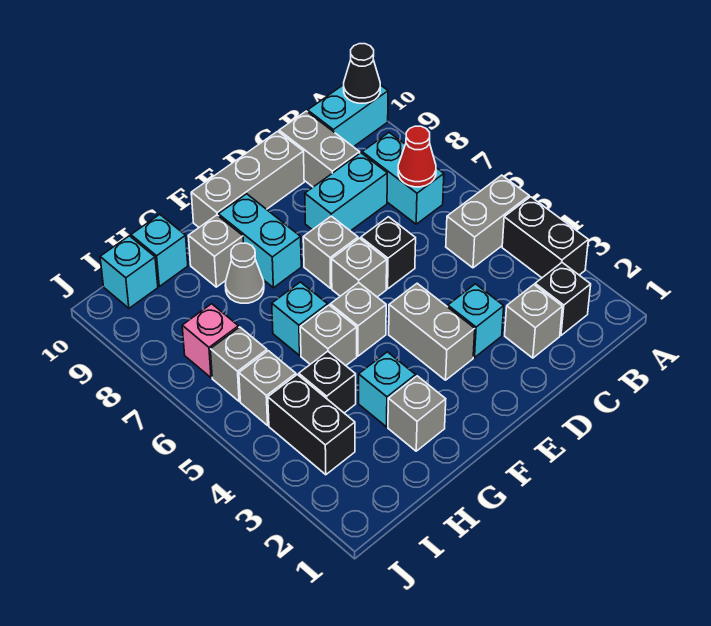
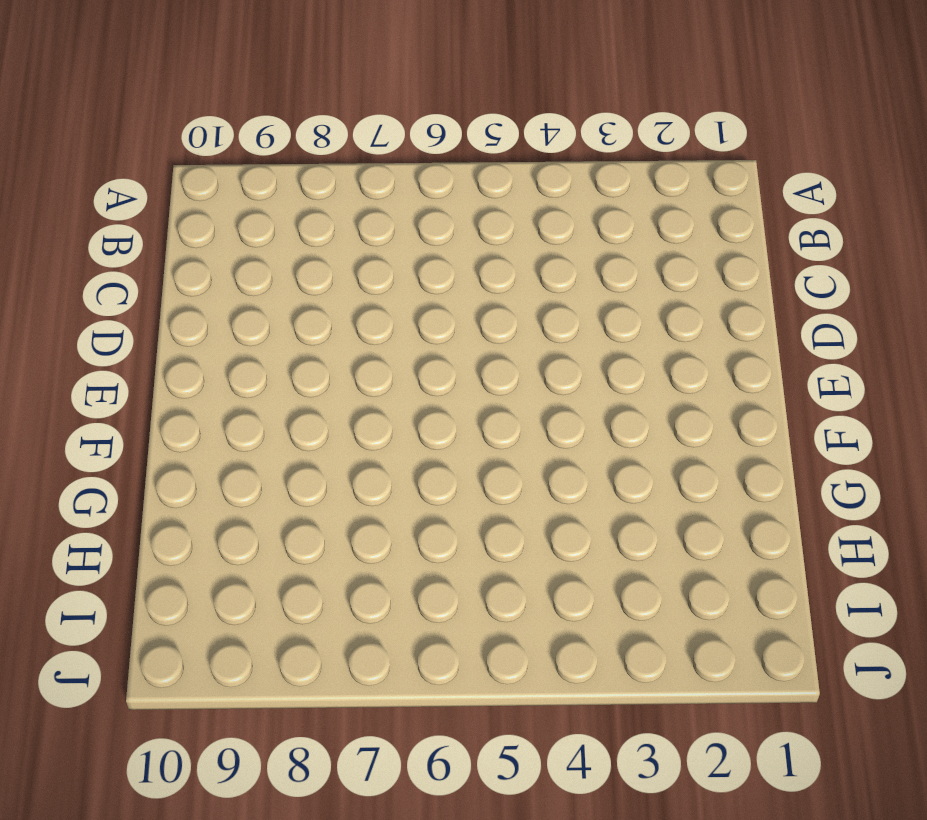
none -> black brick A3:A4 level 1
none -> grey brick A5:B5 level 1
none -> cyan brick A10:B10 level 1
none -> black brick B2 level 1

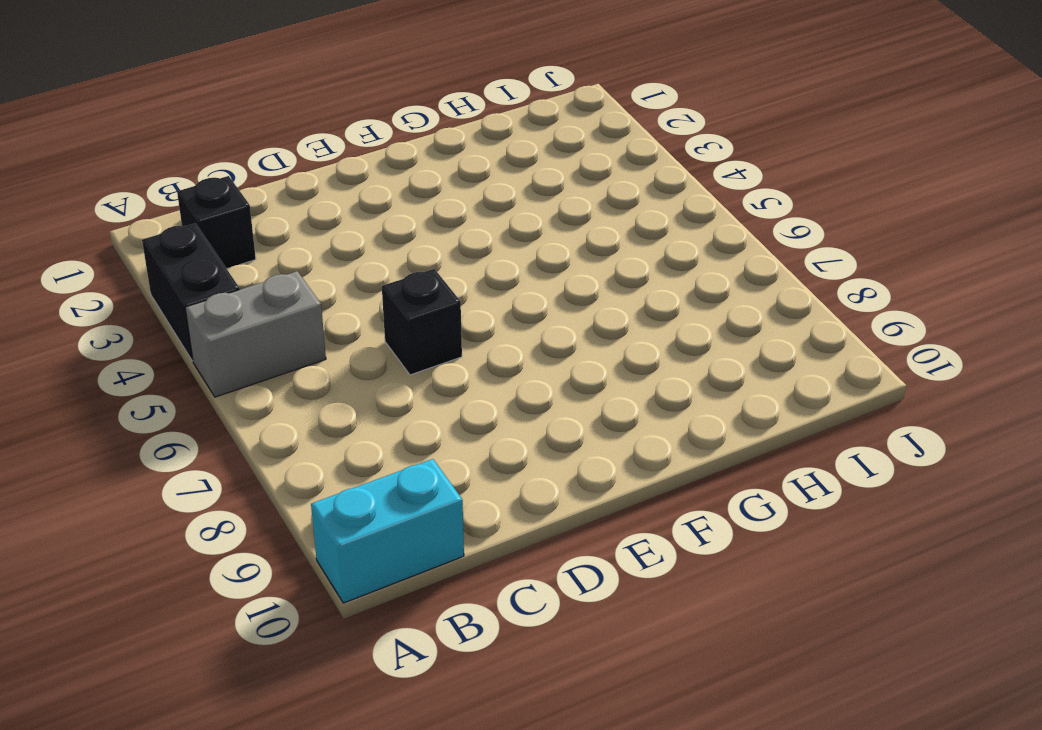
none -> cyan brick B7:B8 level 1
none -> grey brick C2 level 1
none -> cyan brick C8:D8 level 1
none -> grey brick C9:C10 level 1

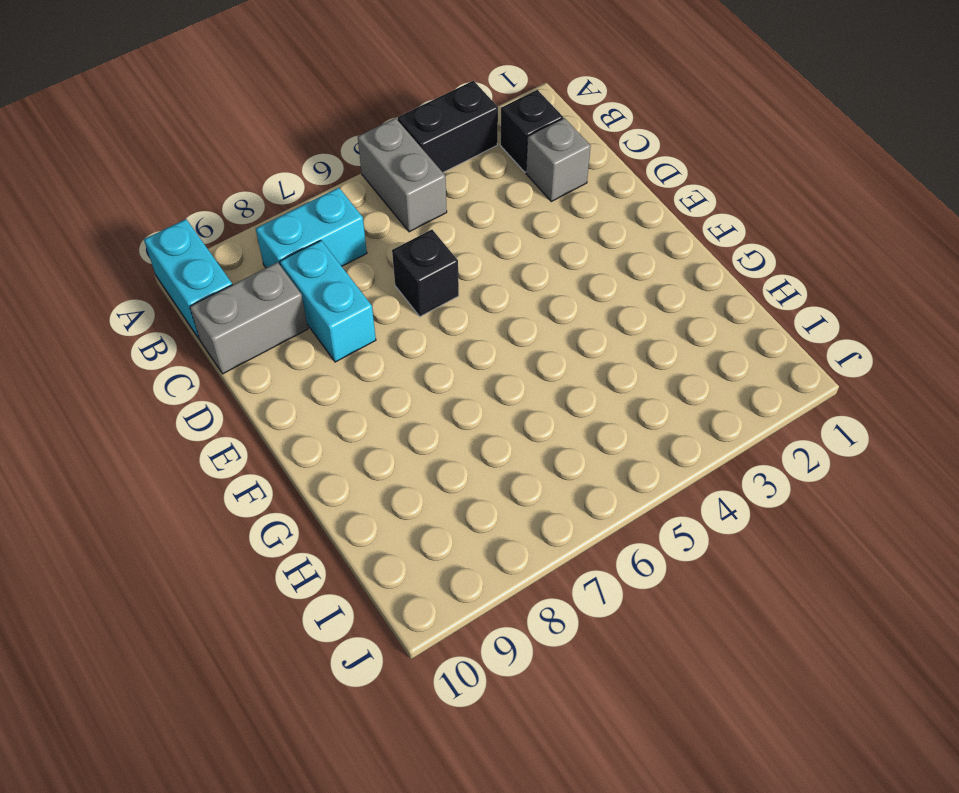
none -> cyan brick D3 level 1
none -> grey brick D10:F10 level 1
none -> grey brick E3:E4 level 1
none -> grey brick E6 level 1

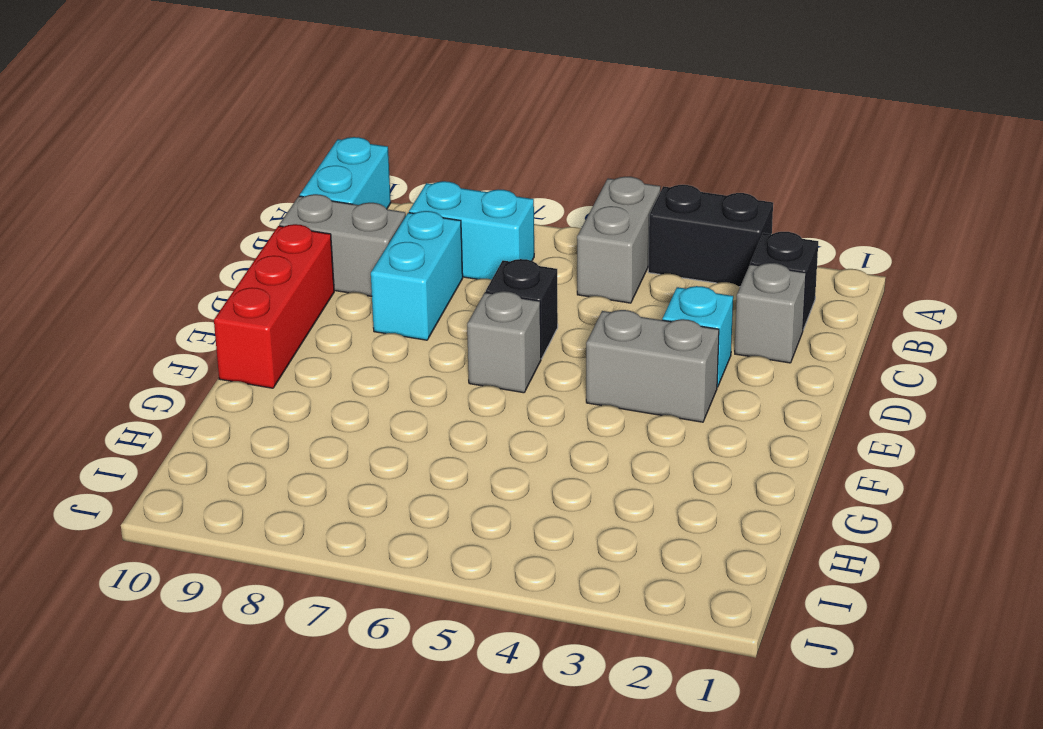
red brick D10:F10 level 1 -> grey brick D10:F10 level 1
none -> grey brick E7 level 1
none -> grey brick F5 level 1
none -> cyan brick F8:F9 level 1
none -> grey brick G2 level 1

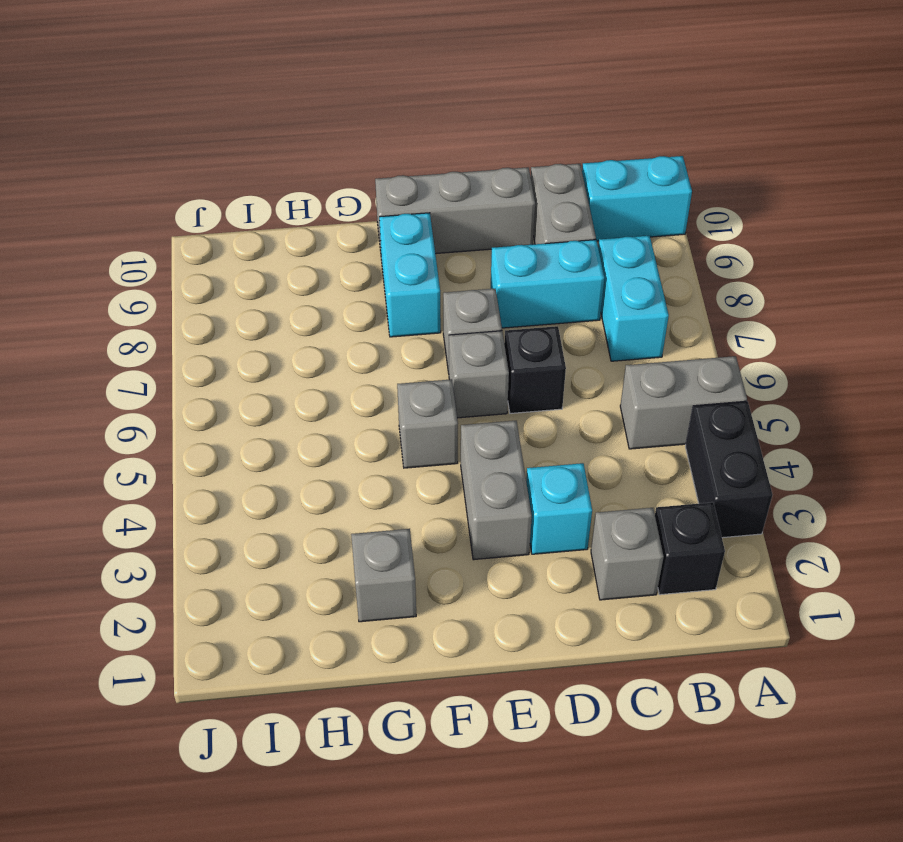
none -> cyan brick G3 level 1
none -> grey brick G5 level 1
none -> cyan brick G6 level 1
none -> grey cone G8 level 1

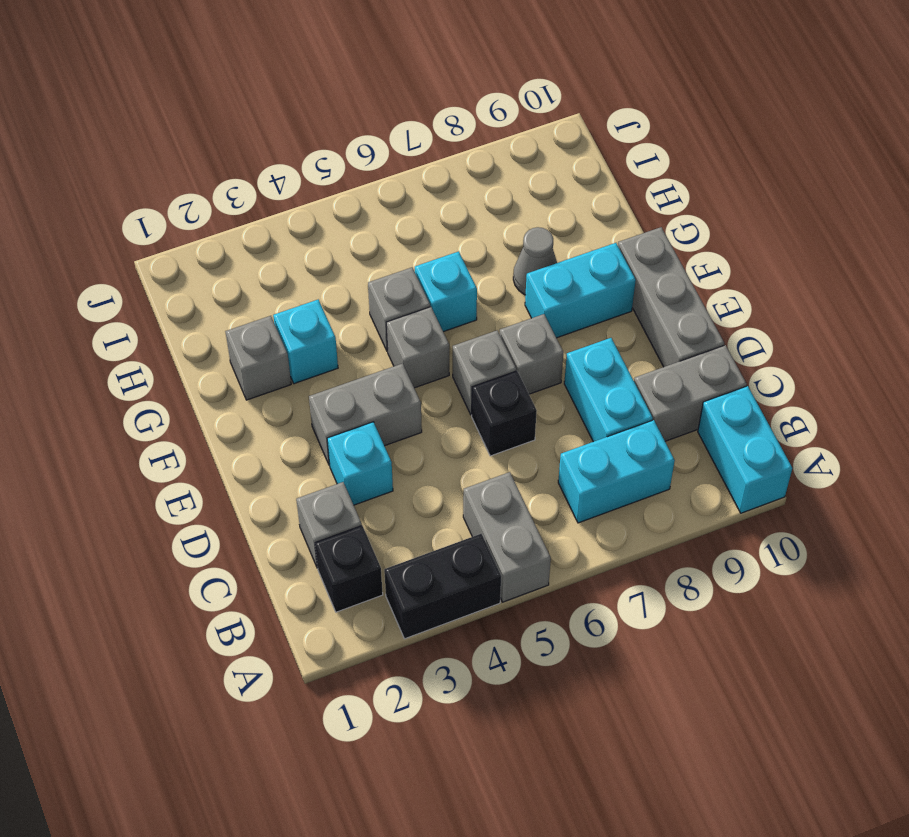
none -> grey brick G9 level 1
none -> black brick H4 level 1
none -> cyan brick H10 level 1
none -> black brick I3:I4 level 1

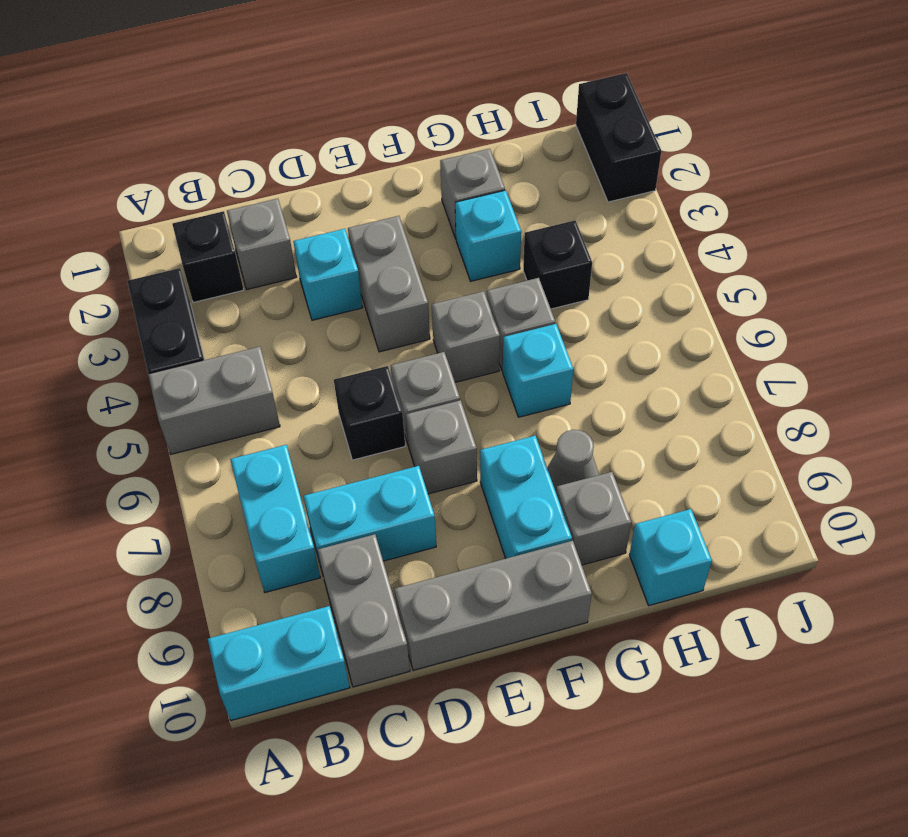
black brick J1:J2 level 1 -> black brick I3:I4 level 1
none -> grey brick I5 level 1
none -> grey brick I6 level 1
none -> pink brick I7 level 1
none -> cyan brick I10 level 1

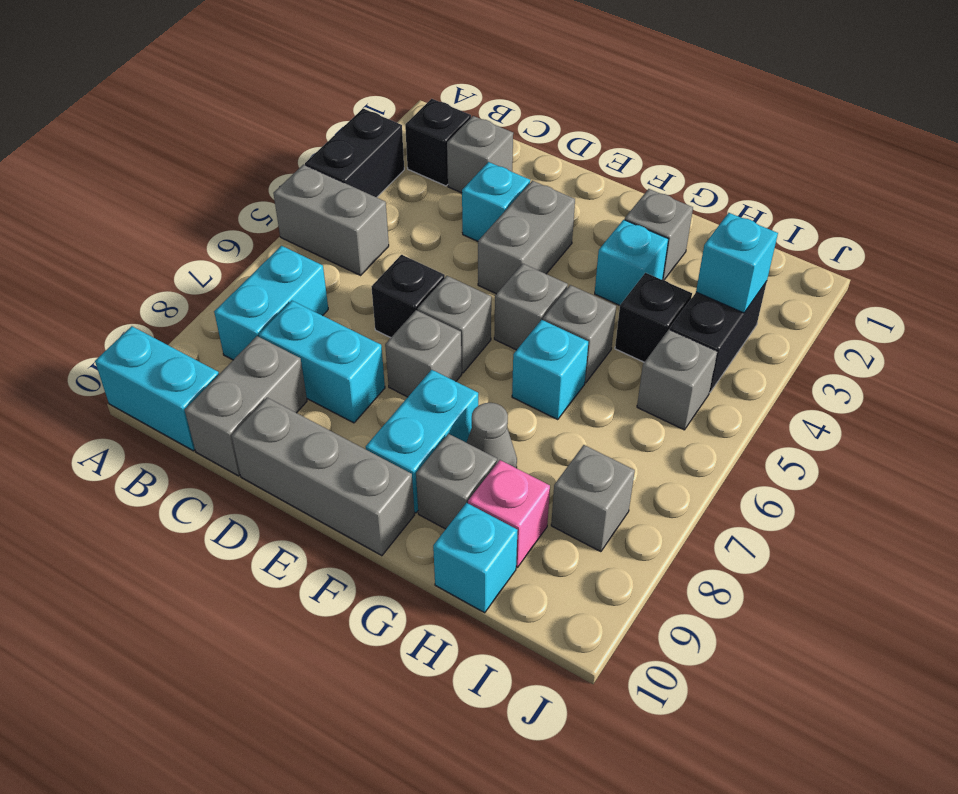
pink brick H9 level 1 -> pink brick I7 level 1
cyan brick I3 level 2 -> cyan brick I10 level 1
grey brick I8 level 1 -> grey brick I6 level 1
none -> black cone A10 level 2
none -> red cone B7 level 2

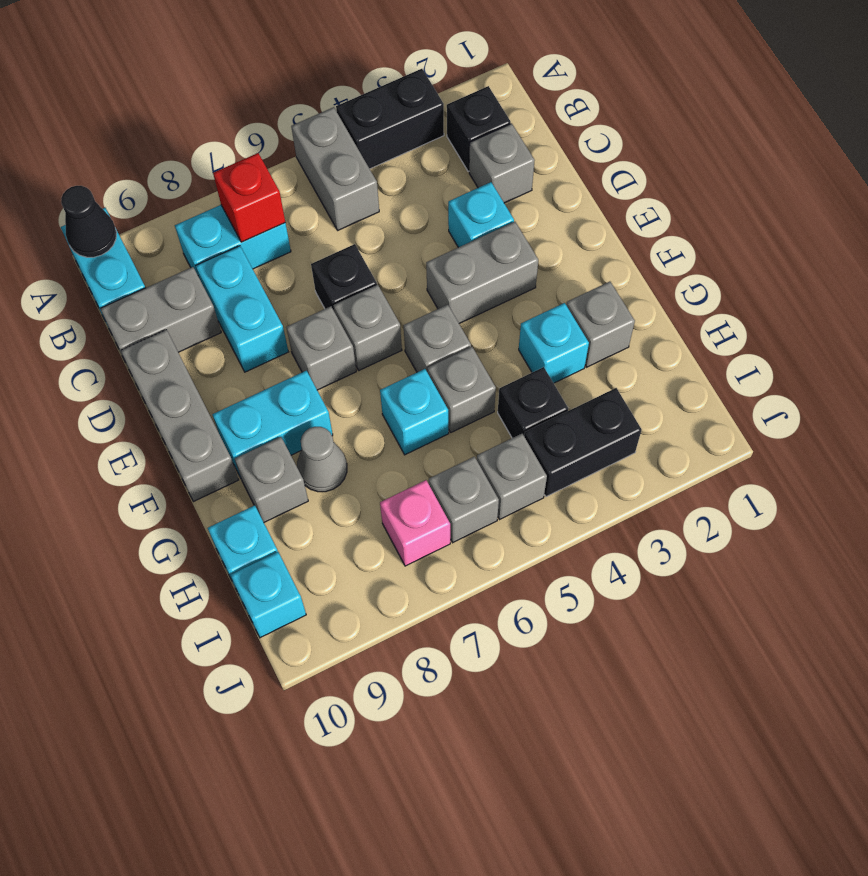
red brick B7 level 2 -> red cone B7 level 2

